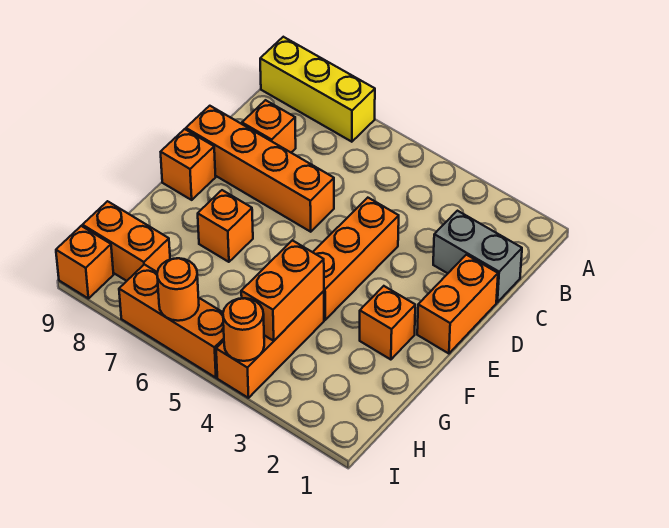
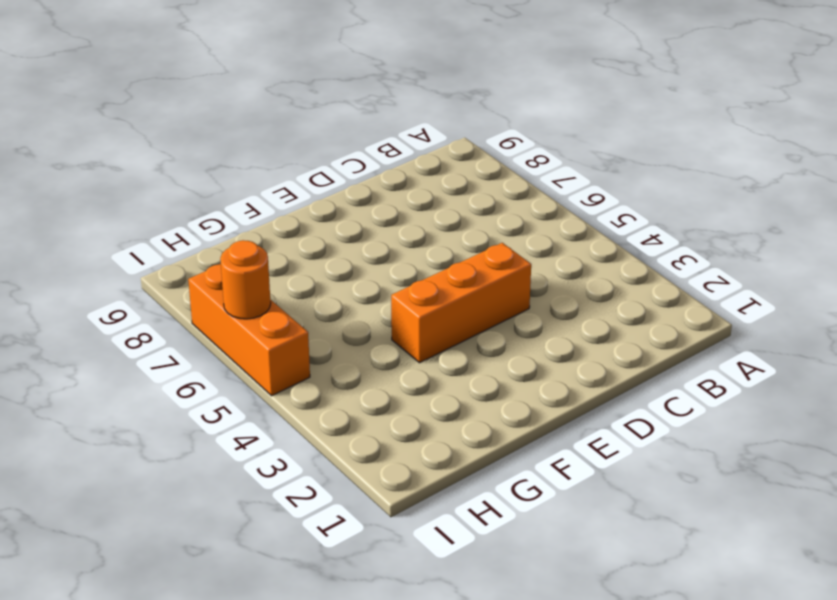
none -> yellow brick A7:A9 level 1
none -> grey brick C1:C2 level 1
none -> orange brick C8 level 1

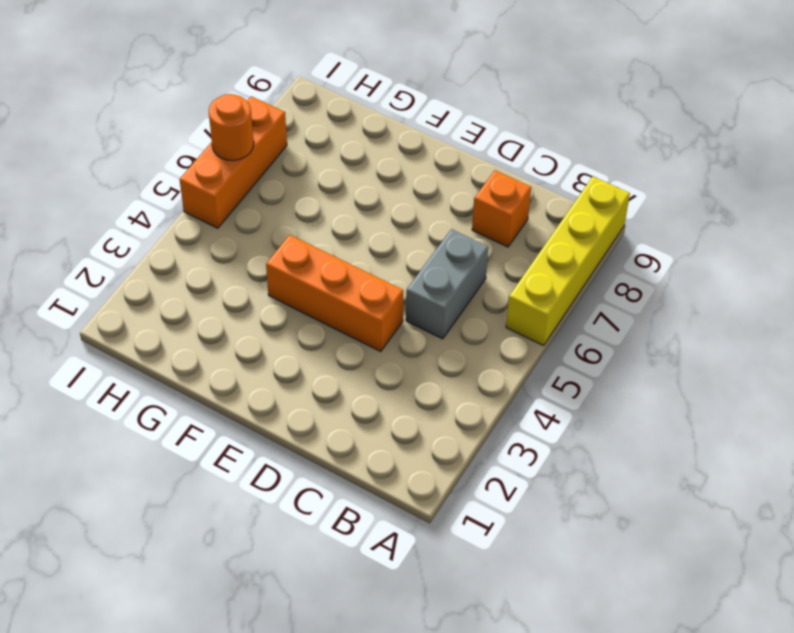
yellow brick A6:A9 level 1 -> yellow brick A7:A9 level 1
grey brick C5:C6 level 1 -> grey brick C1:C2 level 1
none -> orange brick D1:E1 level 1
none -> orange brick D6:D9 level 1
none -> orange brick E9 level 1

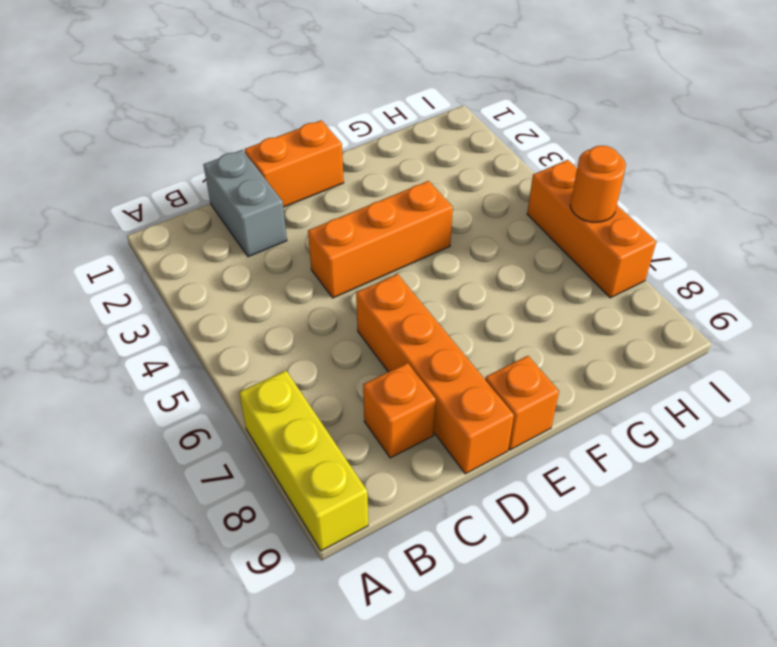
none -> orange brick F2 level 1
none -> orange brick F7 level 1
none -> orange brick G4:I4 level 1

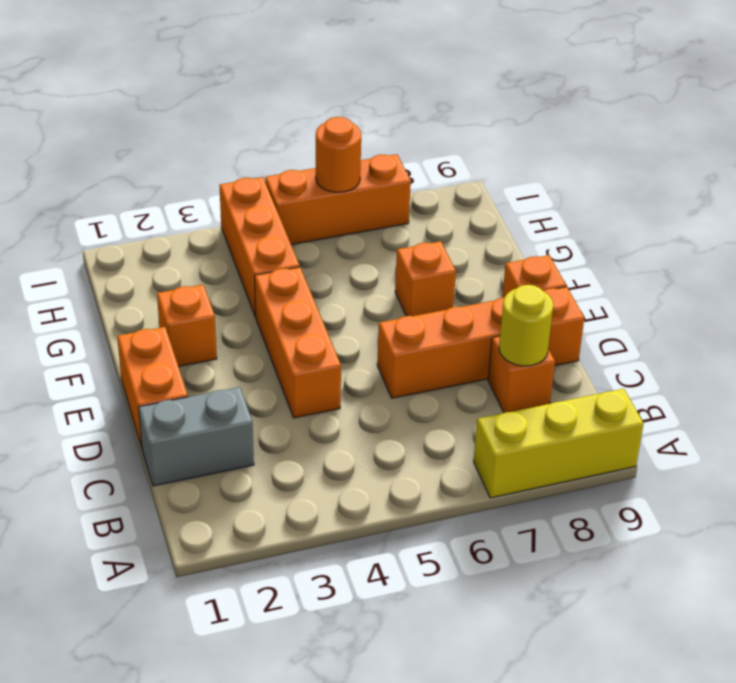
yellow round brick C8 level 2 -> none
none -> orange brick H8:H9 level 1
none -> orange brick I9 level 1
none -> orange brick G4:H4 level 2

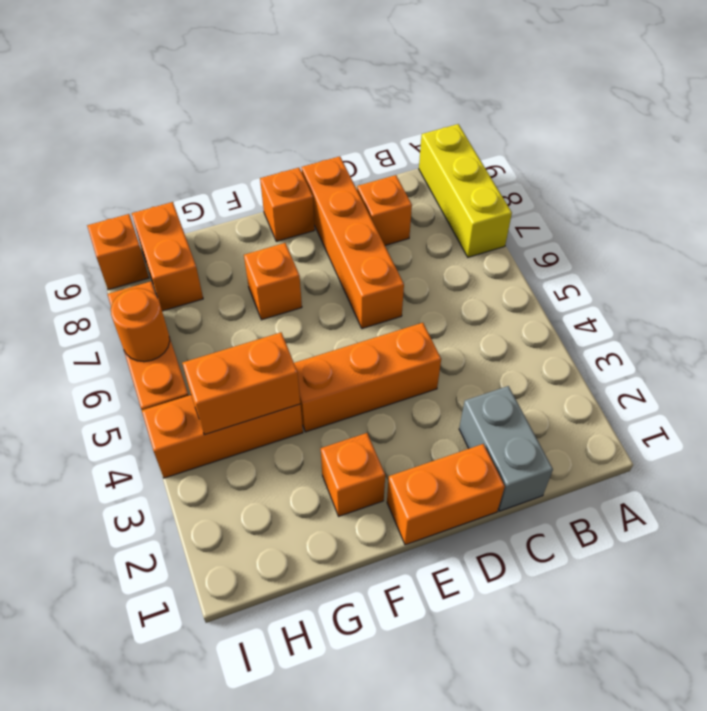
none -> orange round brick I4 level 2

